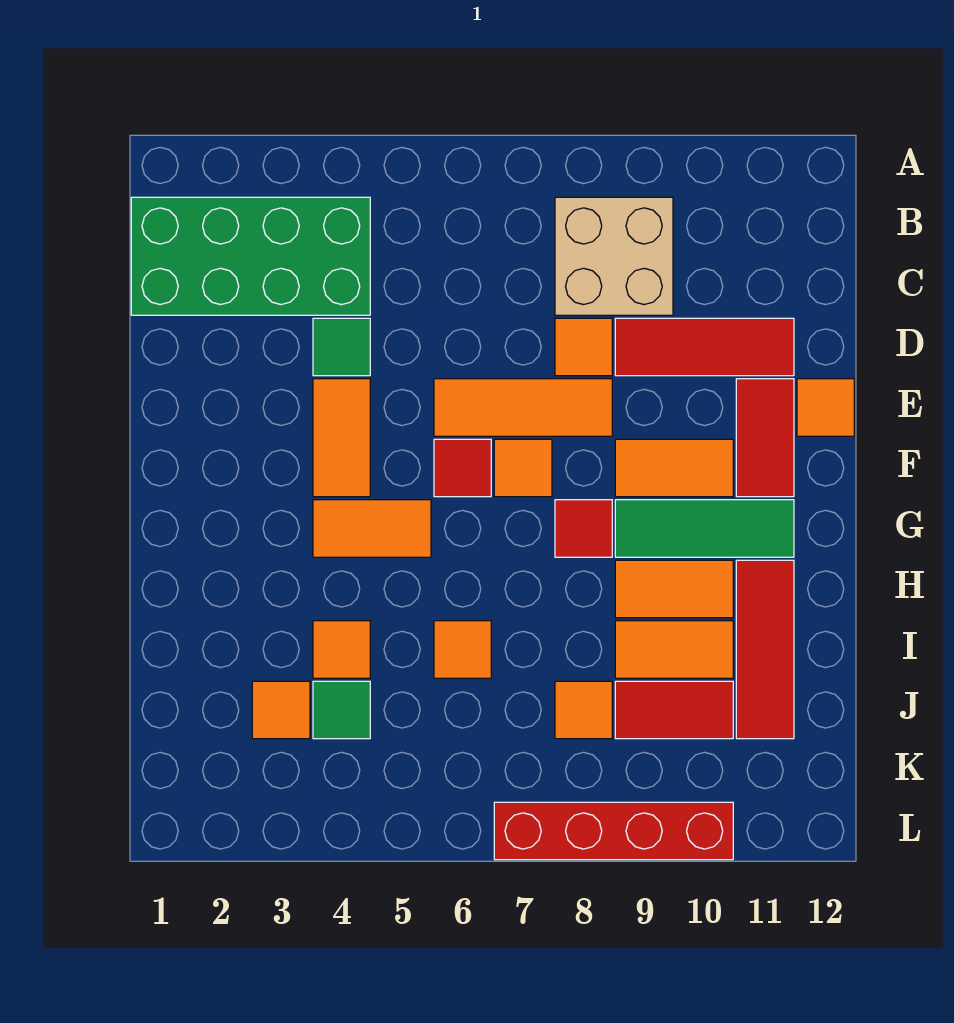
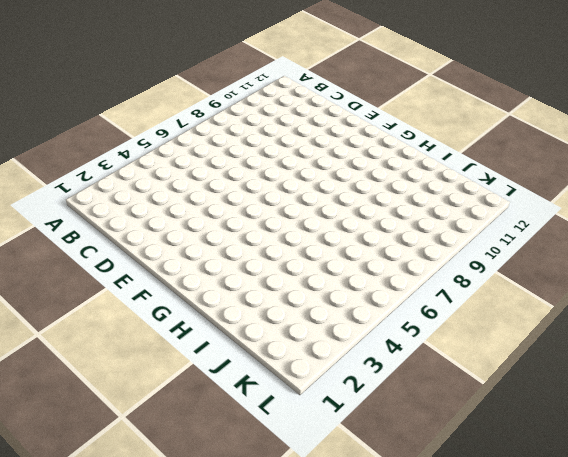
none -> green brick B1:C4 level 1
none -> tan brick B8:C9 level 1
none -> green tile D4 level 1

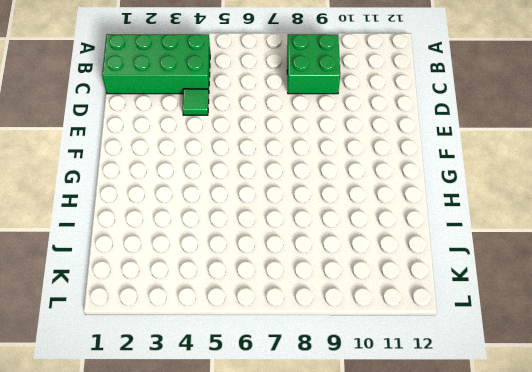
green brick B8:C9 level 1 -> tan brick B8:C9 level 1
none -> orange tile D8 level 1
none -> red tile D9:D11 level 1
none -> orange tile E4:F4 level 1

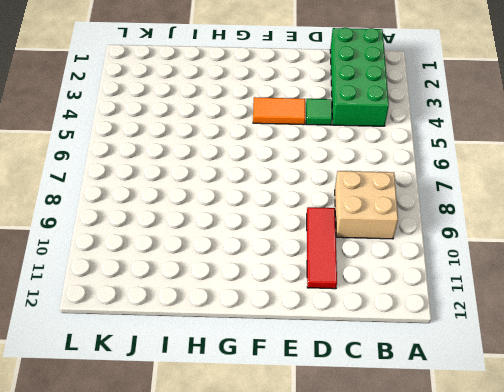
none -> orange tile D8 level 1
none -> orange tile E6:E8 level 1
none -> red tile E11:F11 level 1

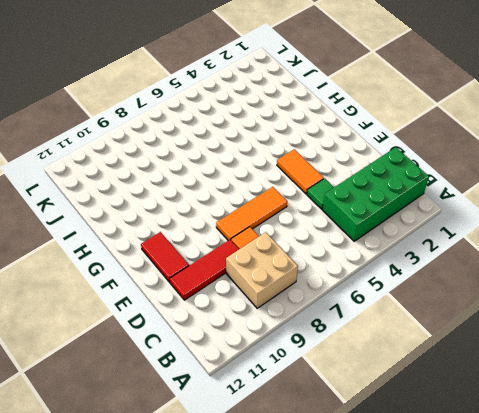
none -> orange tile E12 level 1
none -> red tile F6 level 1
none -> orange tile F7 level 1

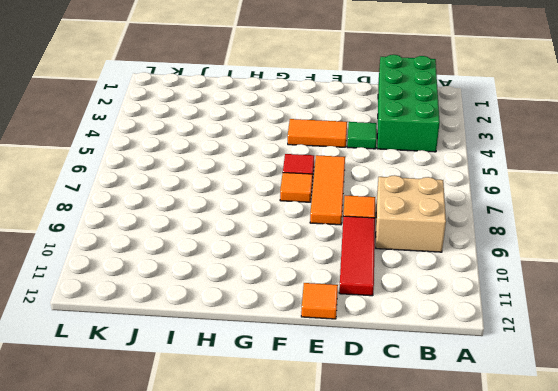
none -> red tile E11:F11 level 1
none -> orange tile F9:F10 level 1
none -> orange tile G4:G5 level 1

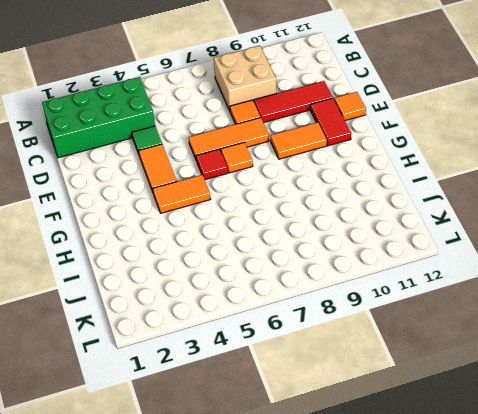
none -> red tile G8 level 1
none -> green tile G9:G11 level 1
none -> orange tile H9:H10 level 1

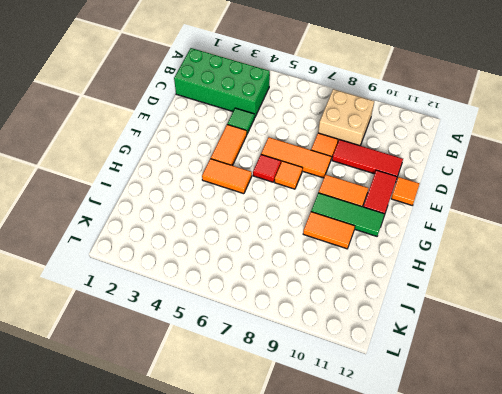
none -> red tile G8 level 1
none -> red tile H11:J11 level 1
none -> orange tile I4 level 1

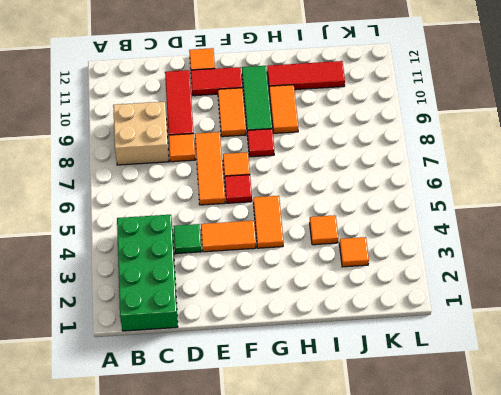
none -> orange tile I6 level 1
none -> orange tile I9:I10 level 1
none -> green tile J4 level 1

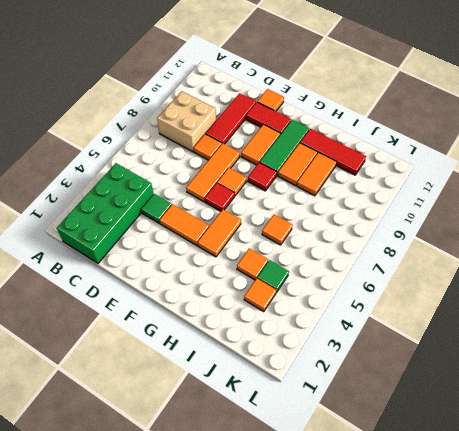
none -> orange tile J8 level 1
none -> red tile J9:J10 level 1
none -> red brick L7:L10 level 1

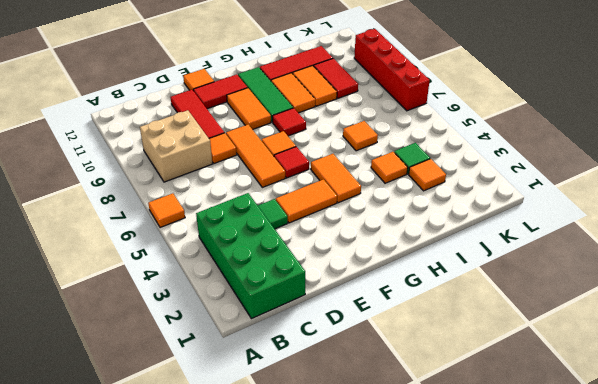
orange tile A6 level 1 -> orange tile J8 level 1

